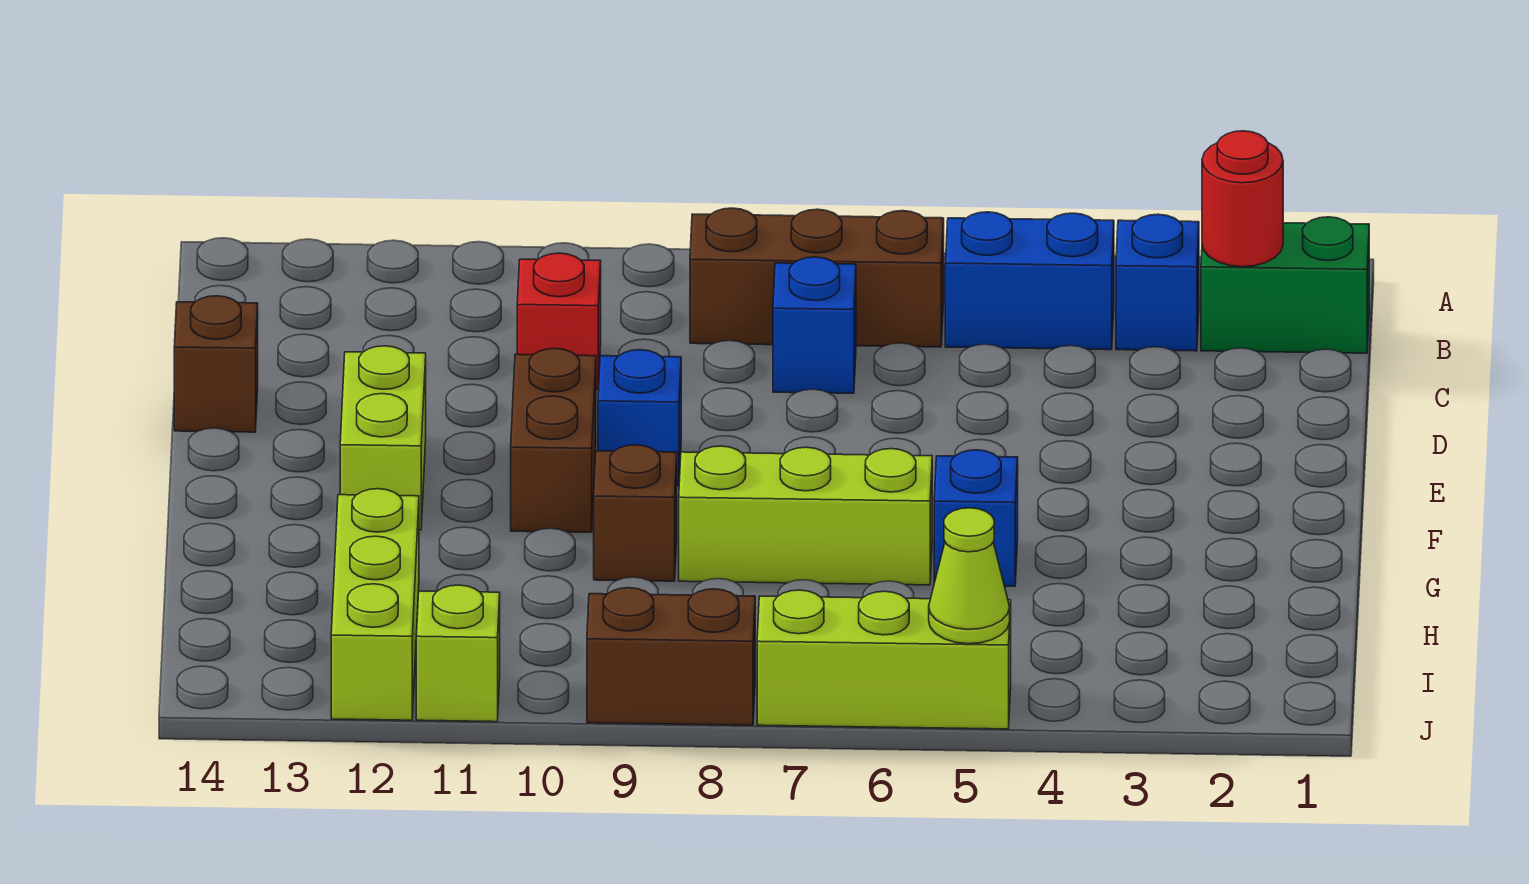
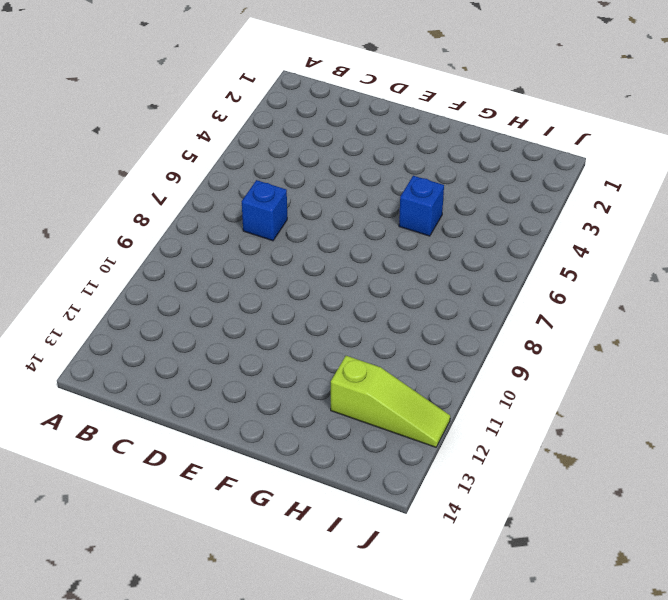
lime slope H12:J12 level 1 top H -> lime brick H12:J12 level 1
none -> green brick B1:B2 level 1
none -> blue brick B3 level 1
none -> blue brick B4:B5 level 1

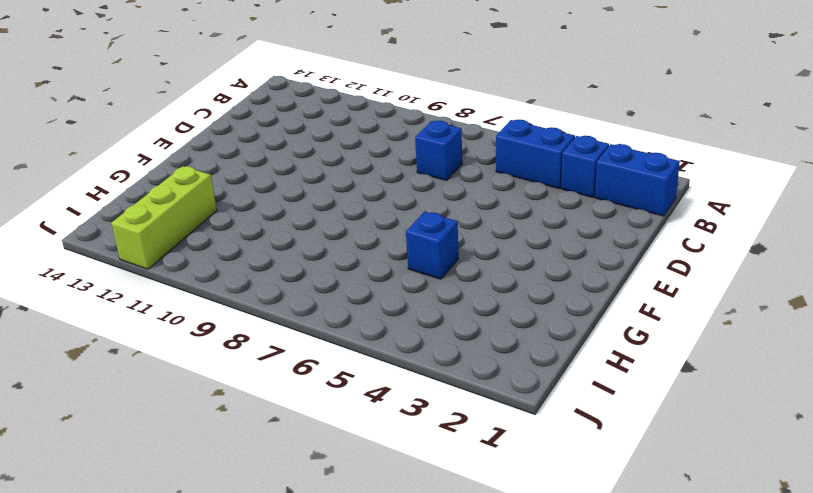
blue brick B1:B2 level 1 -> green brick B1:B2 level 1
none -> brown brick B6:B8 level 1
none -> red brick C10 level 1
none -> brown brick D14 level 1

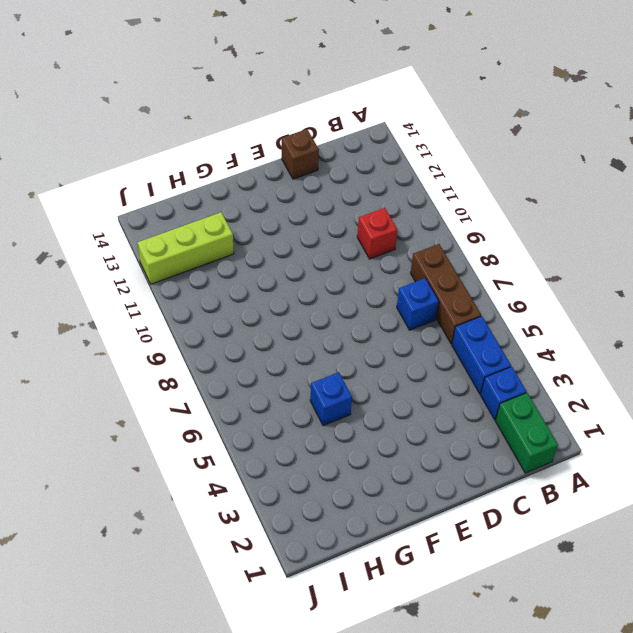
none -> blue brick E9 level 1
none -> brown brick E10:F10 level 1
none -> lime brick E12:F12 level 1

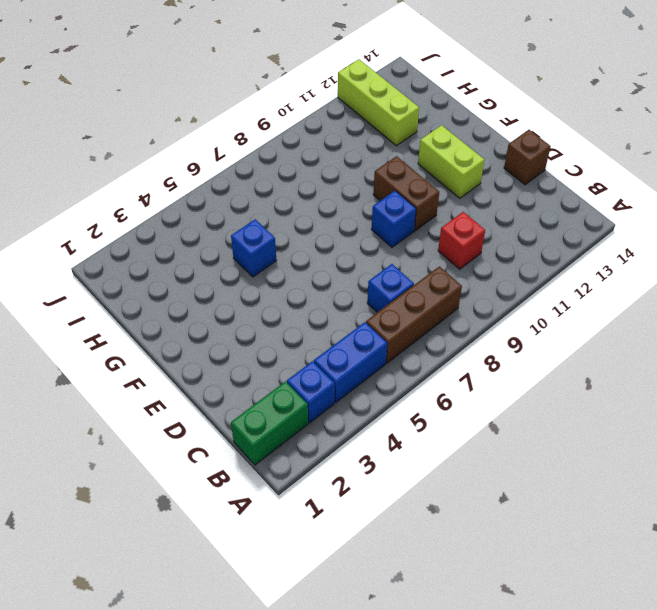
none -> lime brick G6:G8 level 1
none -> brown brick G9 level 1
none -> lime brick J5:J7 level 1

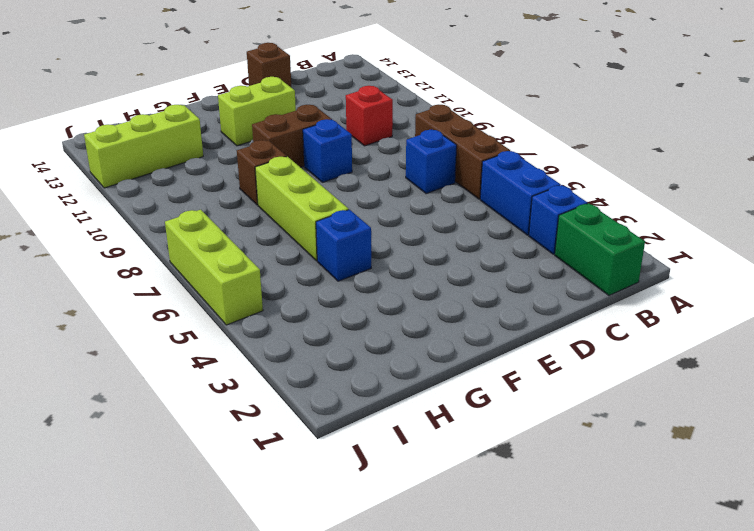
none -> brown brick J8:J9 level 1
none -> lime brick J11 level 1
none -> red round brick B2 level 2

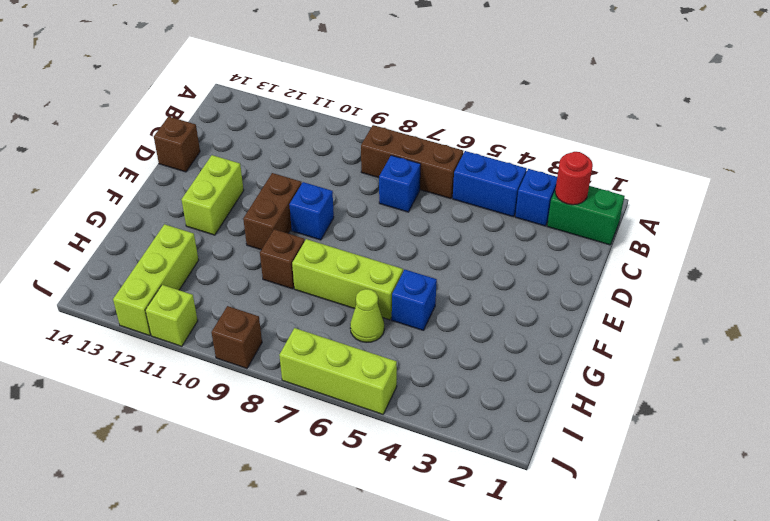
lime cone H6 level 1 -> lime cone J5 level 2
brown brick J9 level 1 -> brown brick J8:J9 level 1
none -> red brick C10 level 1

